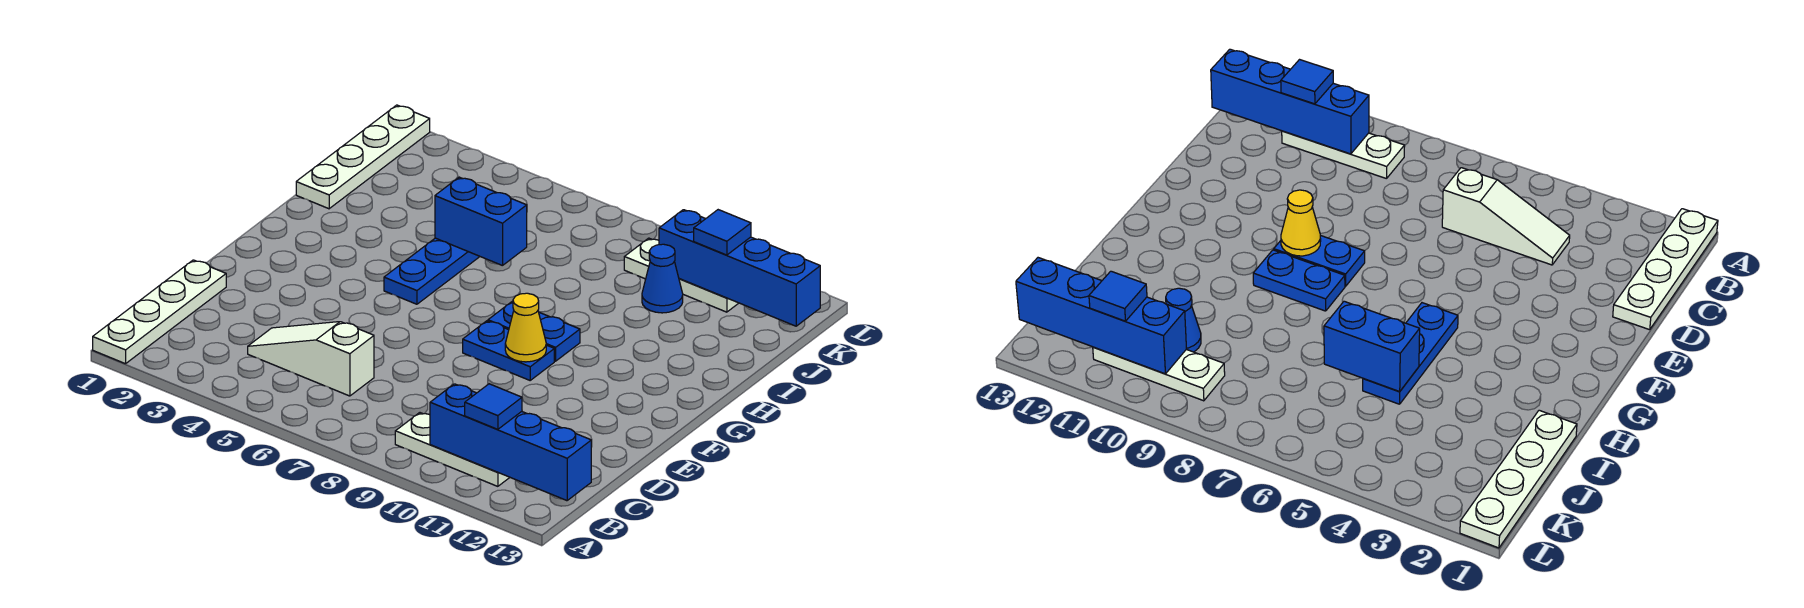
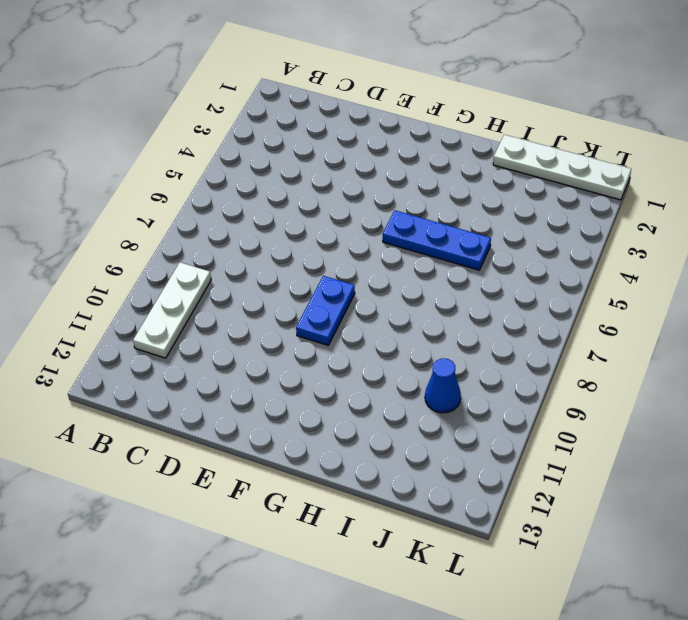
none -> white plate A1:D1 level 1
none -> white slope C4:C6 level 1 top 6
none -> blue plate G8:G9 level 1

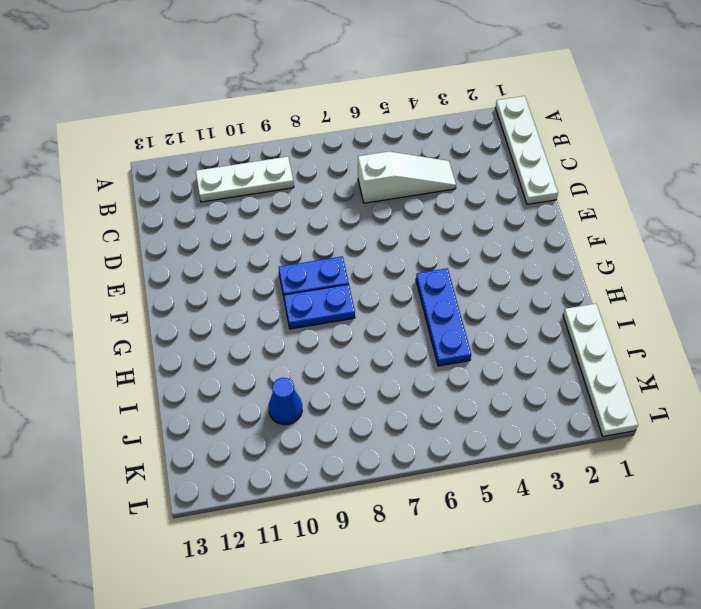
none -> white plate K9:K11 level 1
none -> blue brick B10:B13 level 2
none -> yellow cone F9 level 2

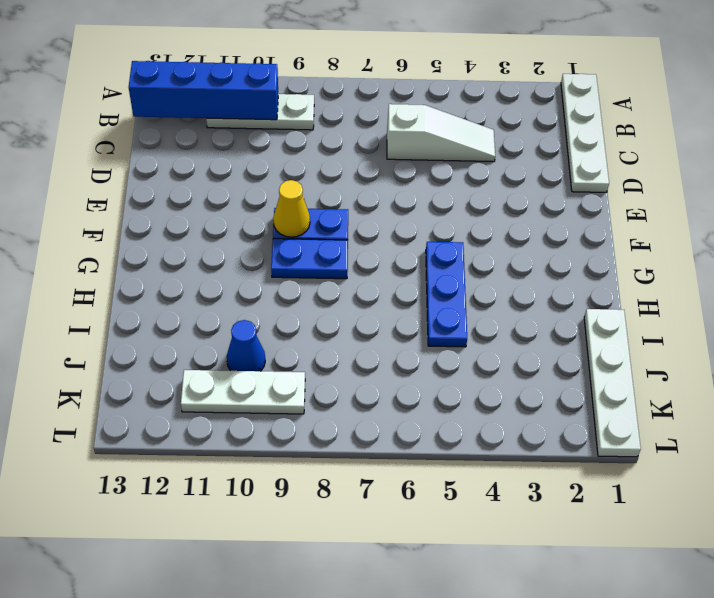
none -> blue brick I5:I6 level 2
none -> blue brick K10:K13 level 2
none -> blue tile B11 level 3

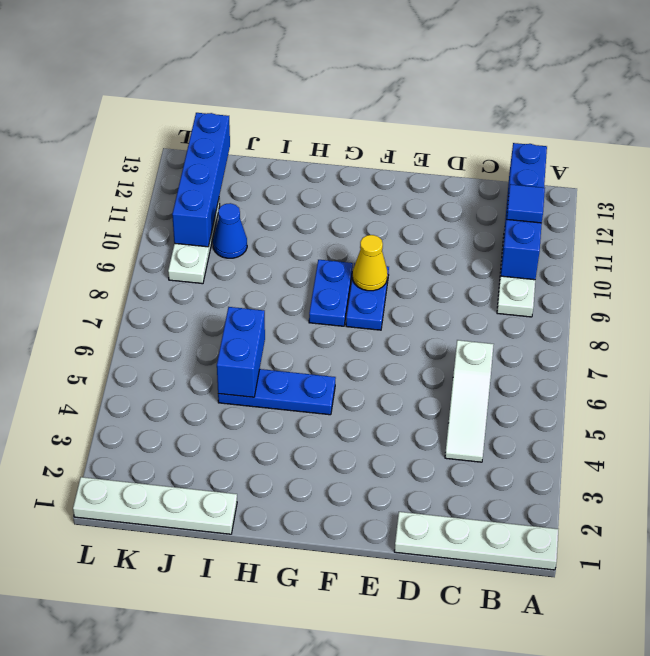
none -> blue tile K11 level 3

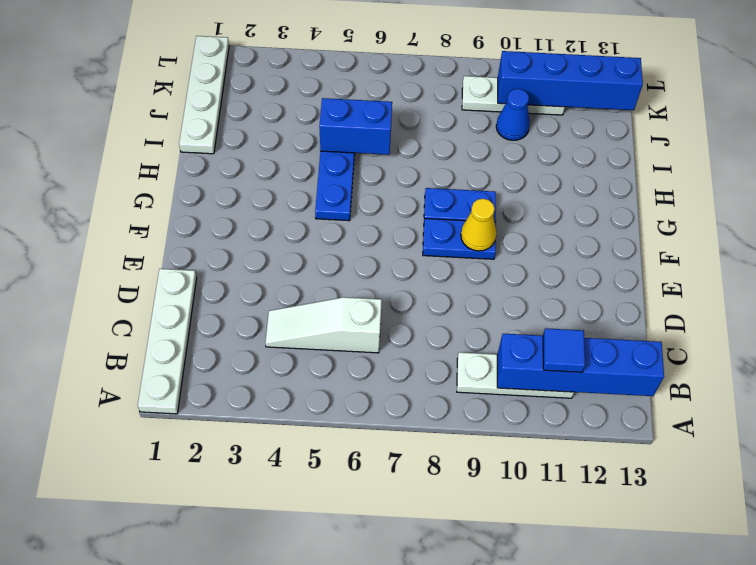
none -> blue tile K11 level 3

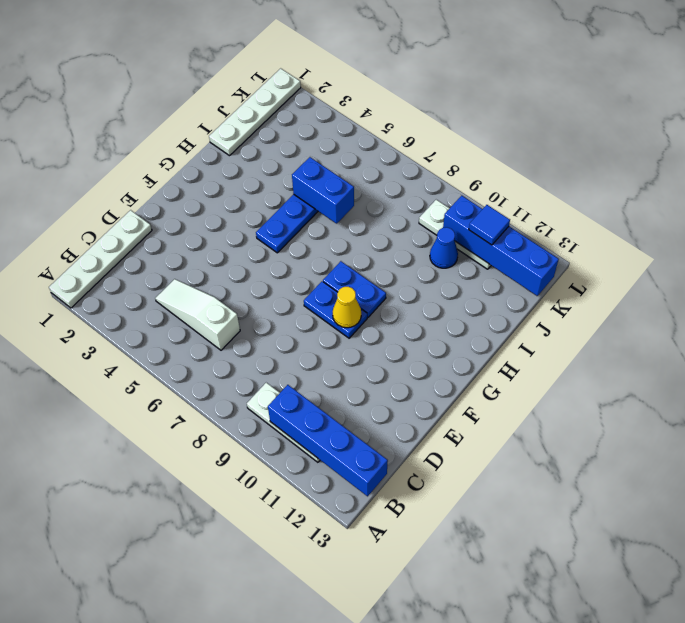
none -> blue tile B11 level 3

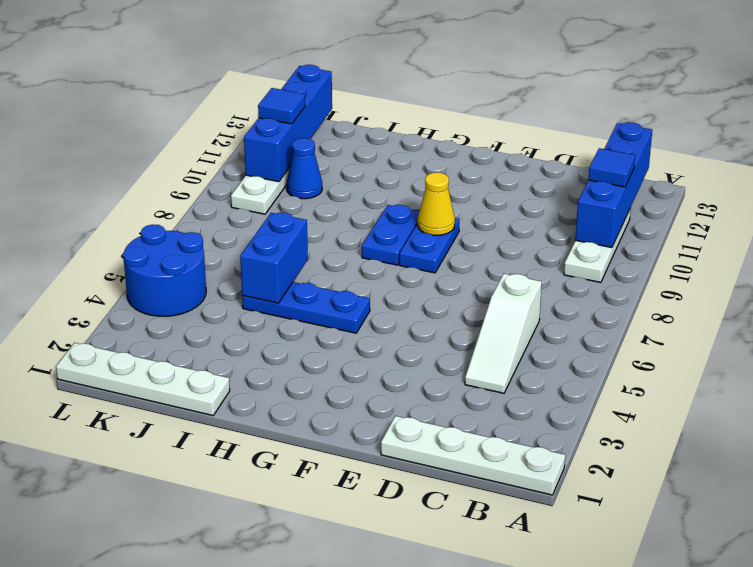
blue round brick K4:L5 level 1 -> none

